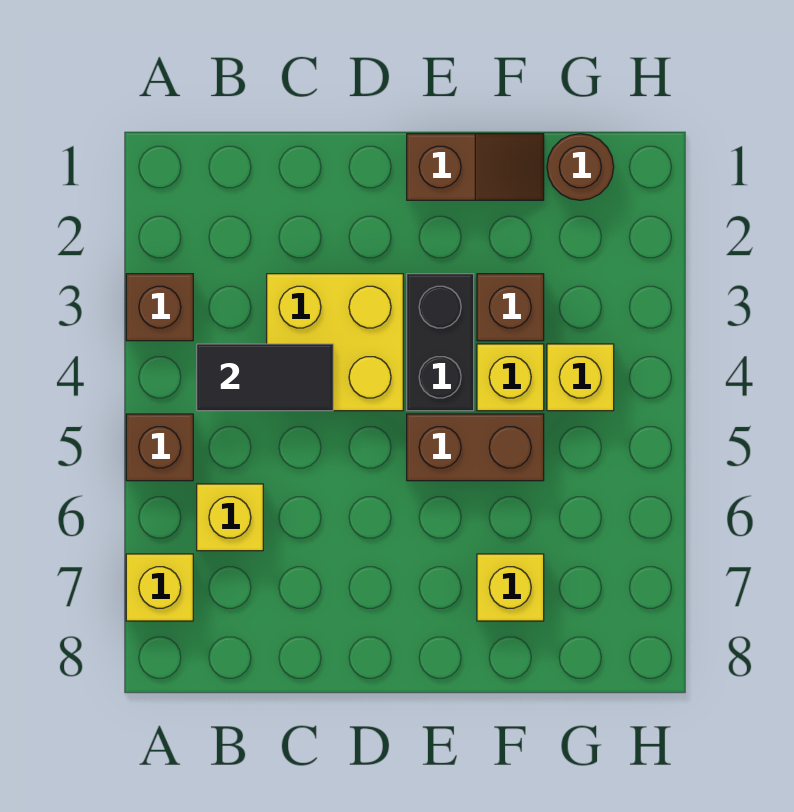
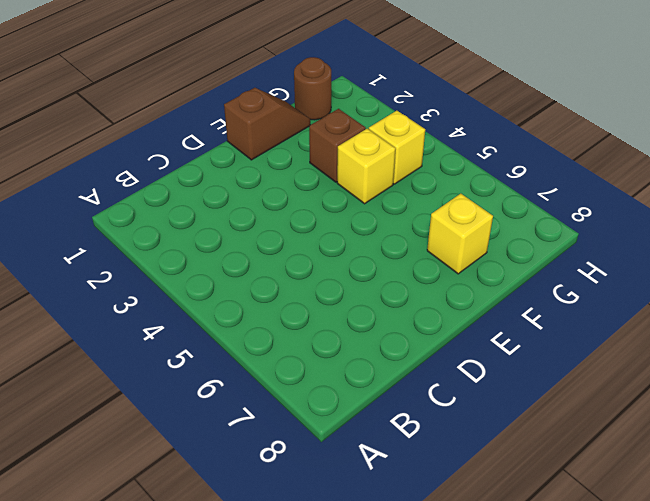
none -> brown brick A3 level 1
none -> brown brick A5 level 1
none -> yellow brick A7 level 1

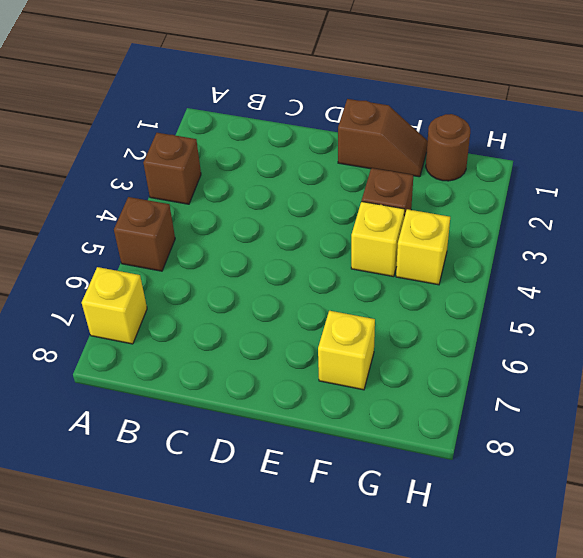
none -> yellow brick B6 level 1
none -> yellow brick C3:D4 level 1
none -> black brick E3:E4 level 1

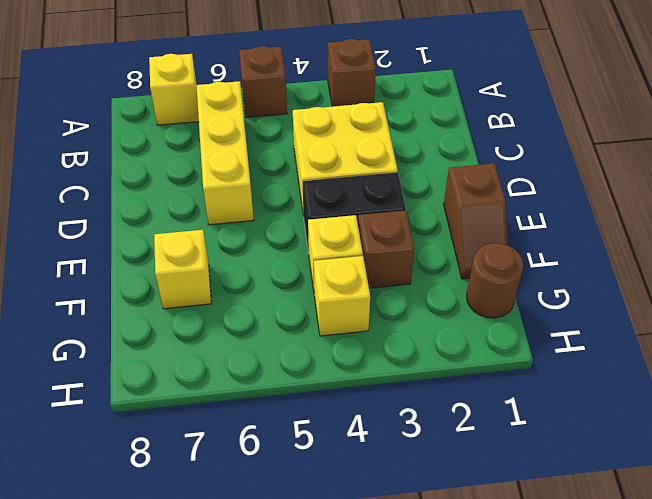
yellow brick B6:D6 level 1 -> yellow brick B6 level 1
none -> brown brick E5:F5 level 1
none -> black tile B4:C4 level 2

